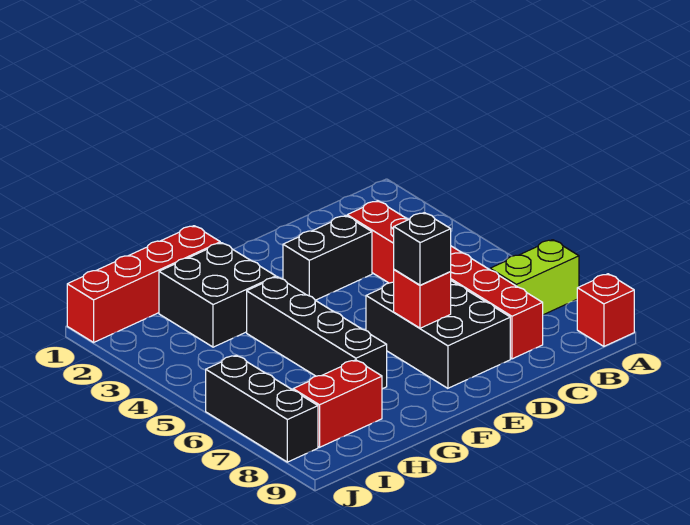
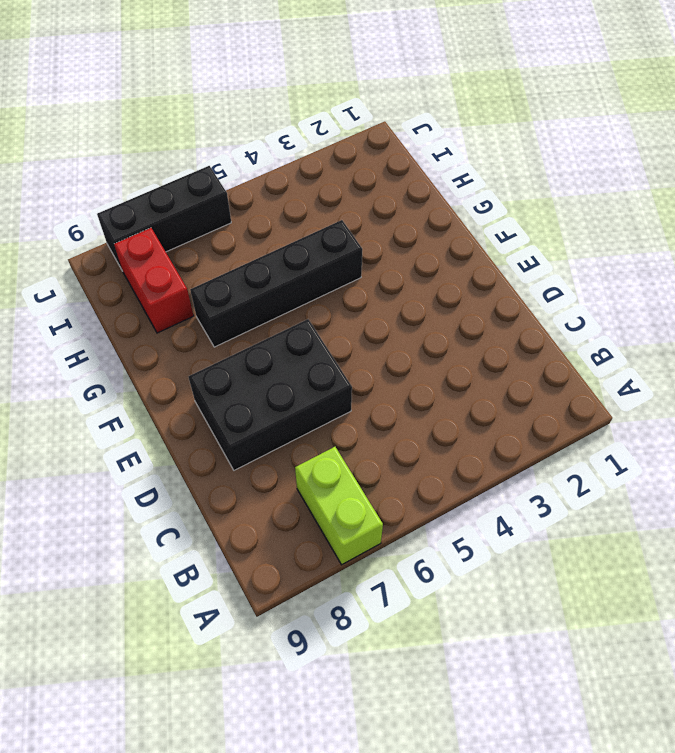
none -> red brick A9 level 1
none -> red brick C3:C8 level 1
none -> black brick D3:E3 level 1

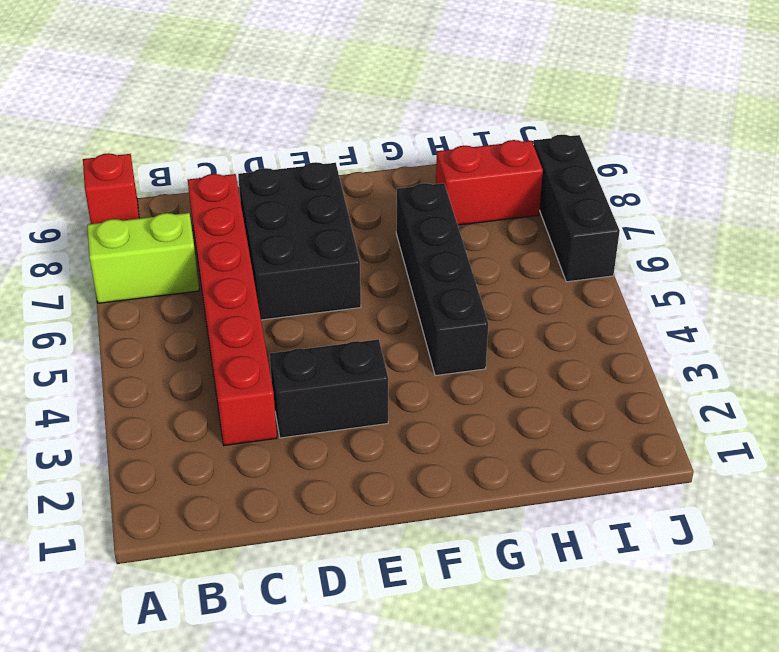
none -> red brick G1:J1 level 1
none -> black brick G2:H3 level 1
none -> red brick E7 level 2

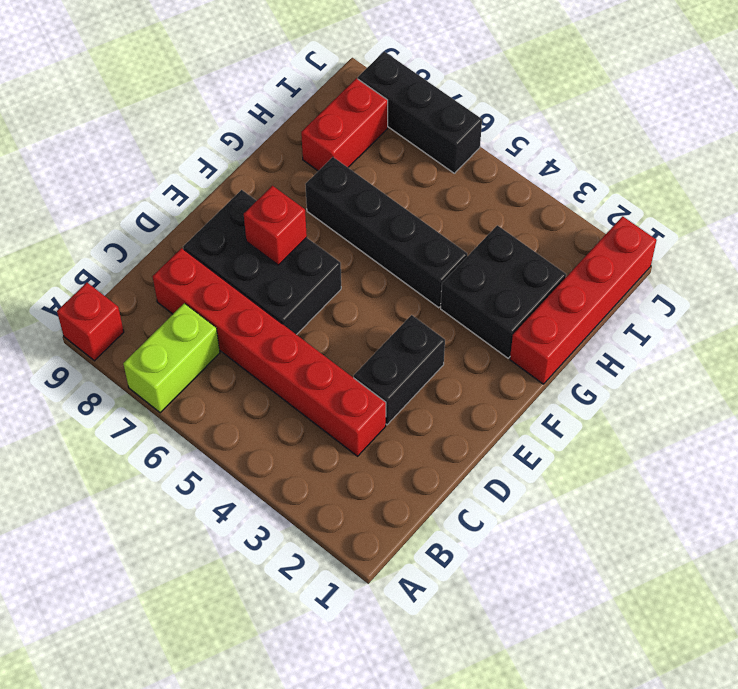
none -> black brick E7 level 3

